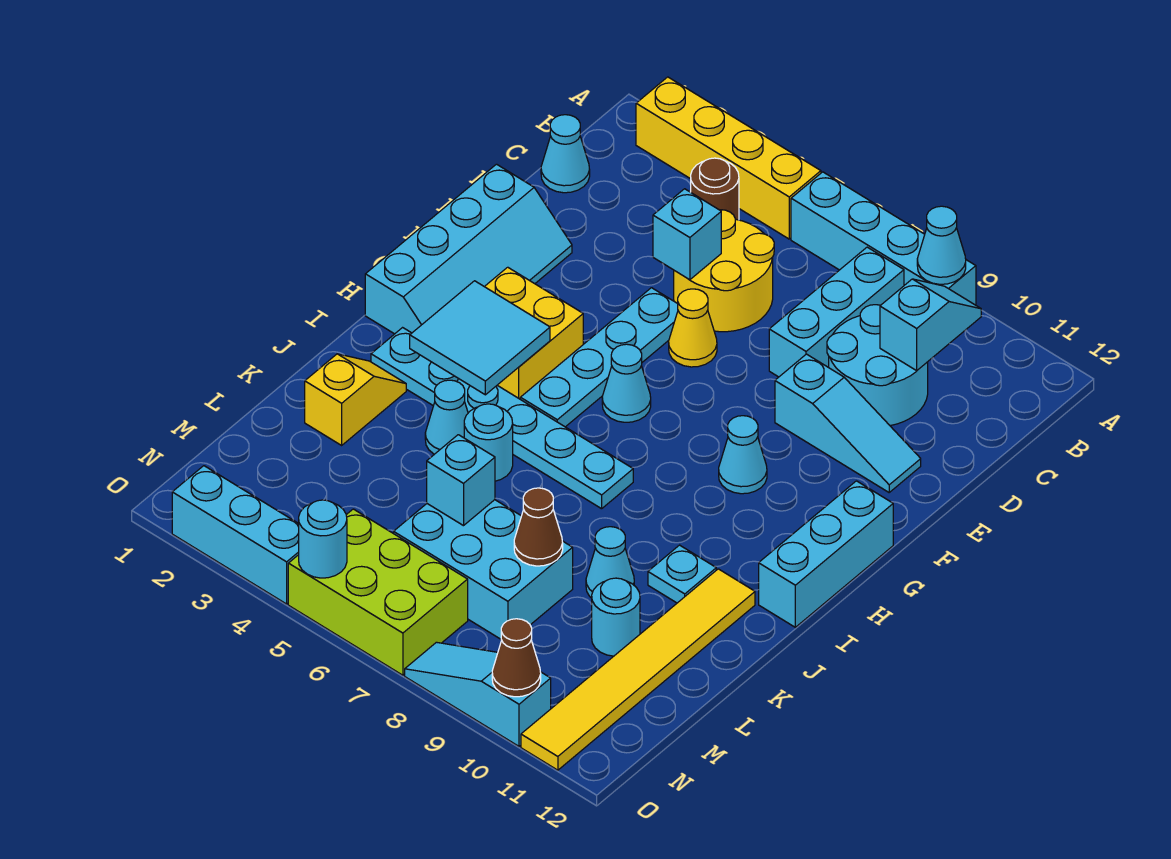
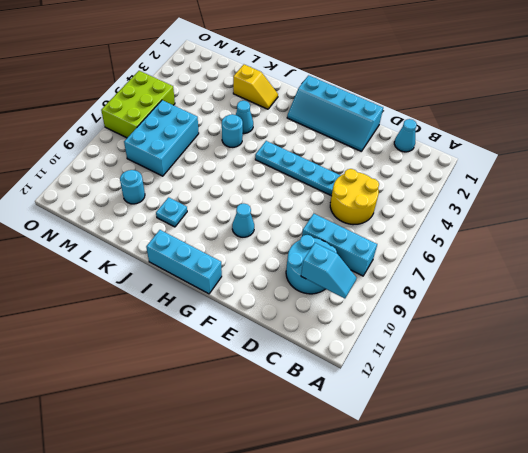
none -> yellow brick A2:A5 level 1
none -> cyan brick A6:A9 level 1
none -> brown round brick B4 level 1
none -> yellow cone E6 level 1

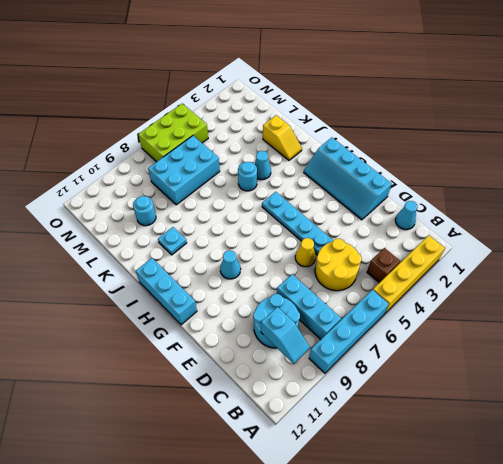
brown brick B4 level 1 -> brown round brick B4 level 1
none -> cyan slope E9:E11 level 1 top 9
none -> yellow brick G3:H4 level 1
none -> cyan cone G6 level 1
none -> cyan plate I2:I7 level 1

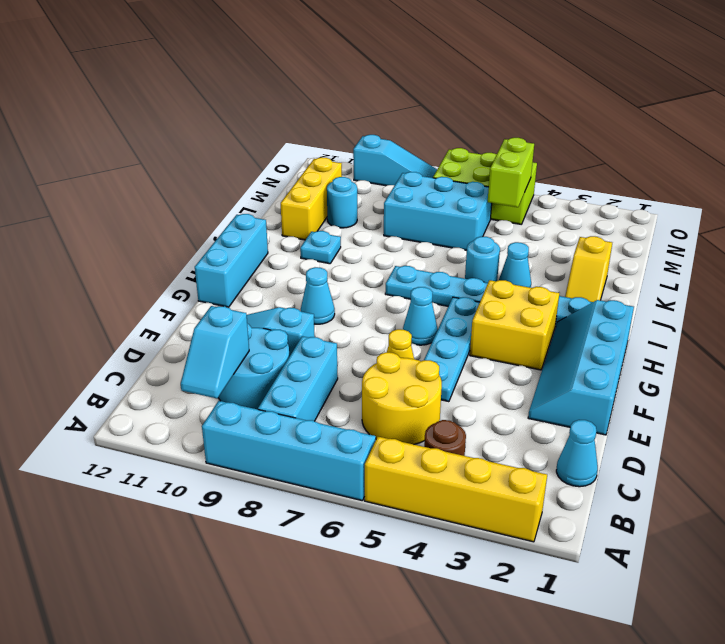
yellow brick K11:M11 level 1 -> yellow tile J11:O11 level 1
lime brick M5:N5 level 2 -> none
none -> cyan cone K9 level 1
none -> cyan brick O2:O4 level 1
none -> cyan cone A9 level 2
none -> cyan brick D5 level 2

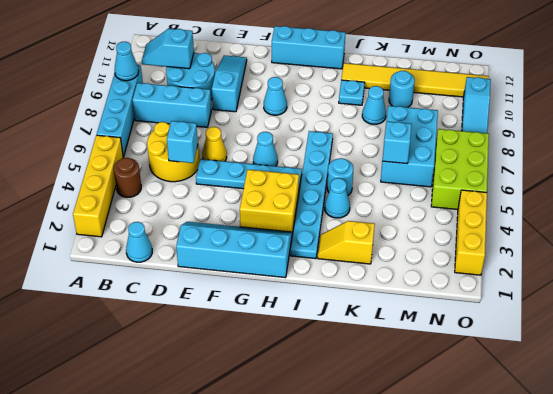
yellow brick O2:O4 level 1 -> cyan brick O2:O4 level 1
none -> cyan tile H3:I4 level 2
none -> brown cone L8 level 2
none -> cyan round brick O5 level 2
none -> brown cone O10 level 2

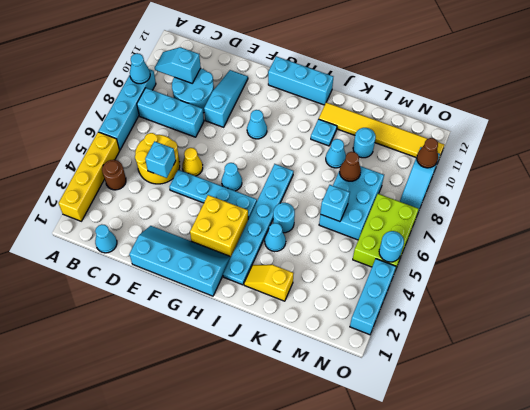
none -> cyan tile H3:I4 level 2

